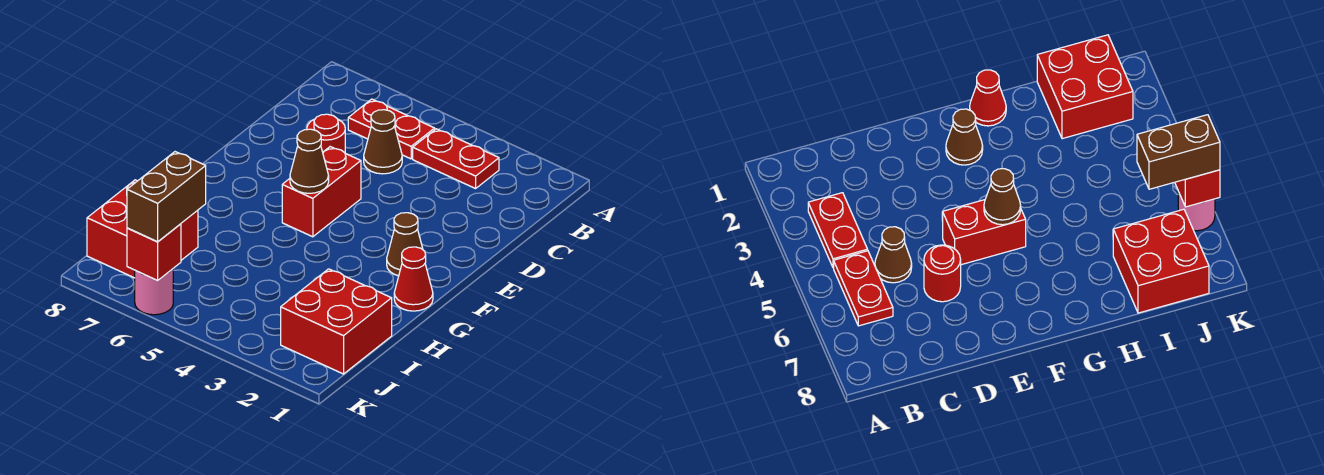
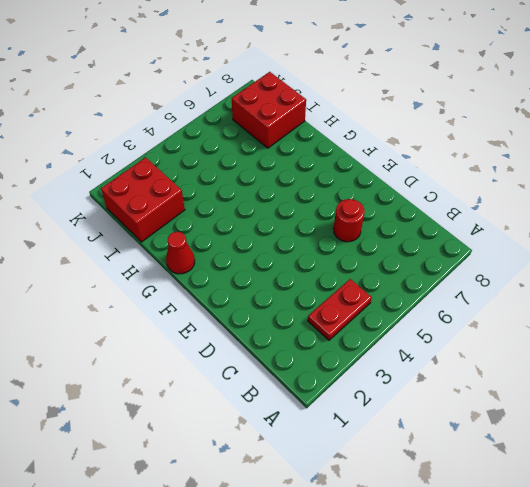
none -> red plate B5:B6 level 1
none -> brown cone C5 level 1
none -> red brick E5:F5 level 1

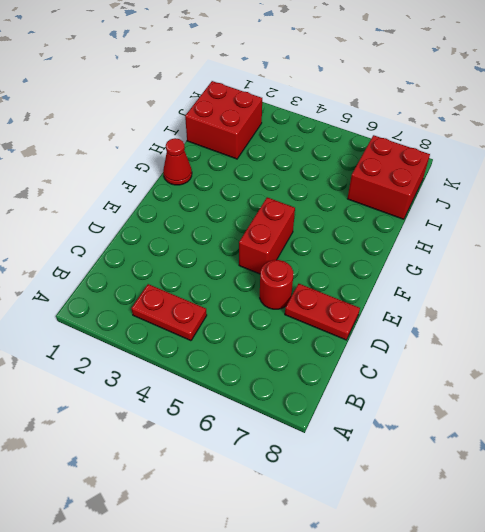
red plate D7:D8 level 1 -> red plate B5:B6 level 1
none -> brown cone C5 level 1
none -> brown cone F2 level 1
none -> pink round brick K6 level 1

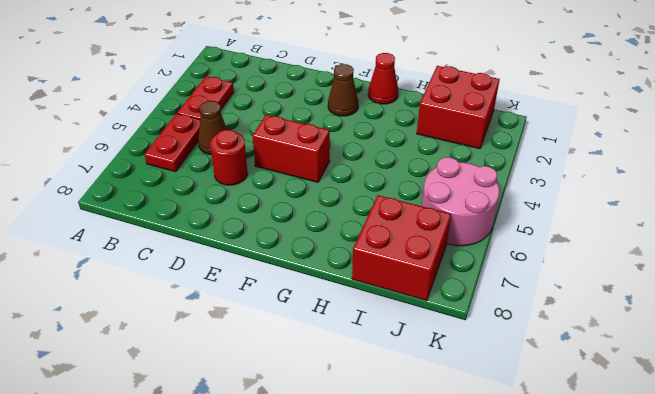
pink round brick J5:K6 level 1 -> pink round brick K6 level 1
none -> brown cone F5 level 2
none -> red brick K6 level 2
none -> brown brick J6:K6 level 3

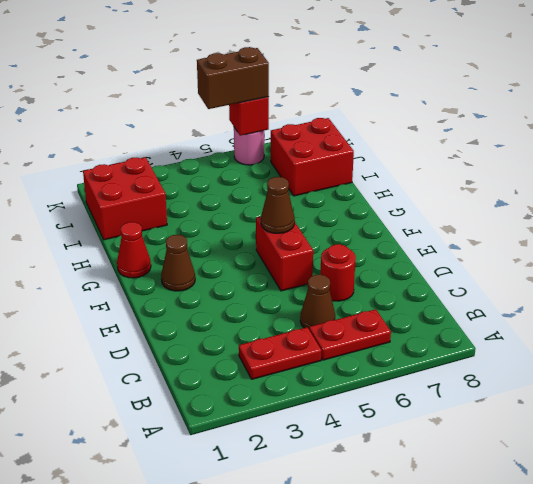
brown brick K5:K6 level 3 -> brown brick J6:K6 level 3

